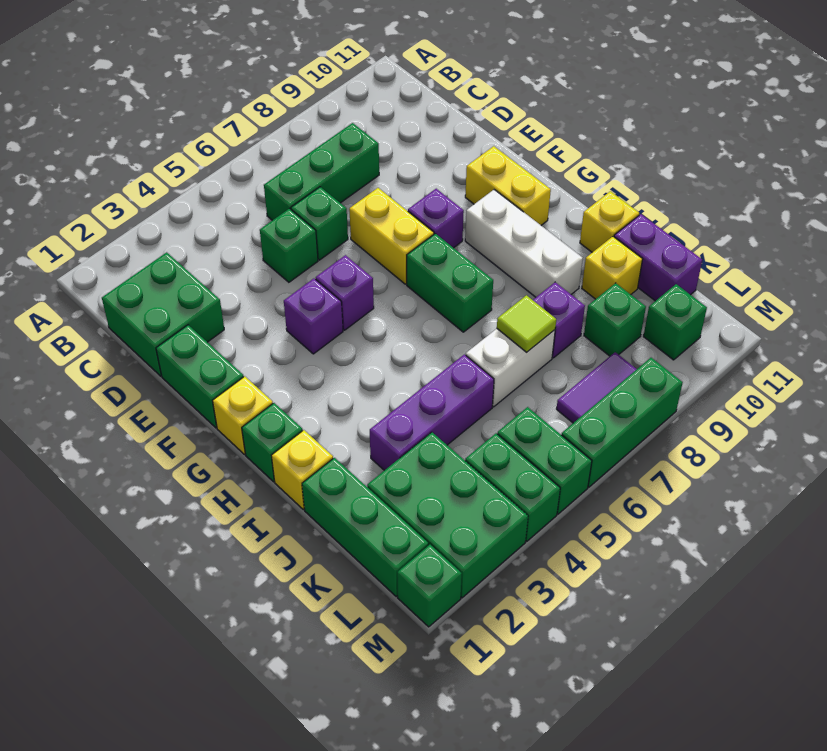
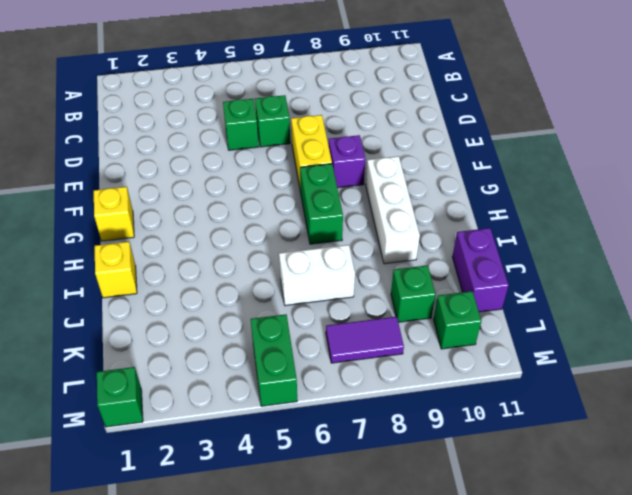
none -> green brick C1:D2 level 1
none -> green brick C6:C8 level 1
none -> green brick E1:F1 level 1
none -> purple brick F4 level 1

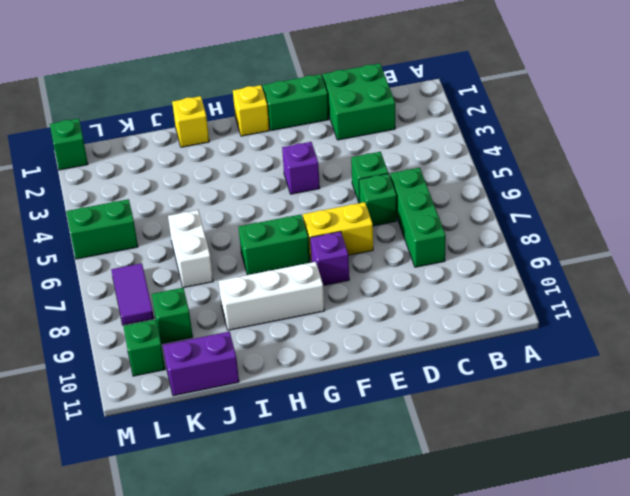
none -> purple brick F5 level 1
none -> yellow brick F10:G10 level 1
none -> green brick H1 level 1
none -> yellow brick I11 level 1

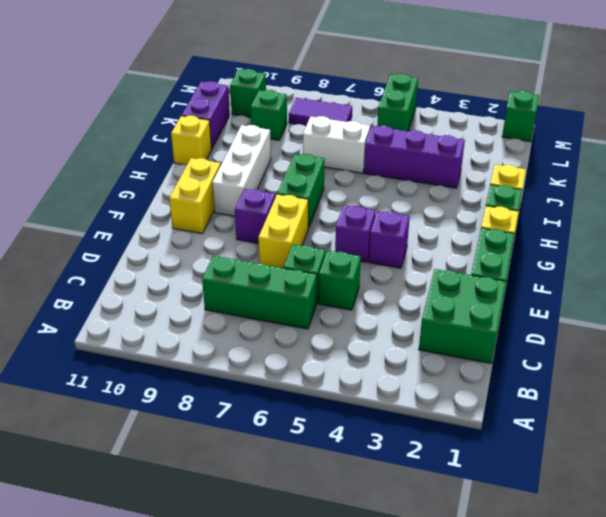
none -> green brick J1:L1 level 1
none -> purple brick J8 level 1
none -> yellow brick J10 level 1
none -> green brick K2:M3 level 1

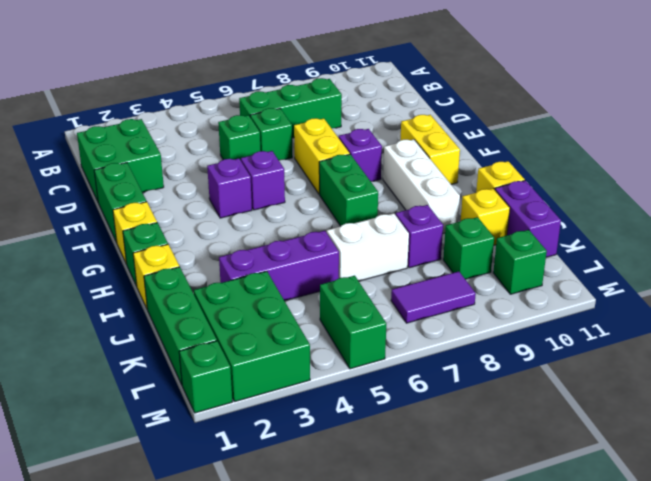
none -> green brick L4:M4 level 1
none -> green brick M6:M8 level 1
none -> lime tile J7 level 2

